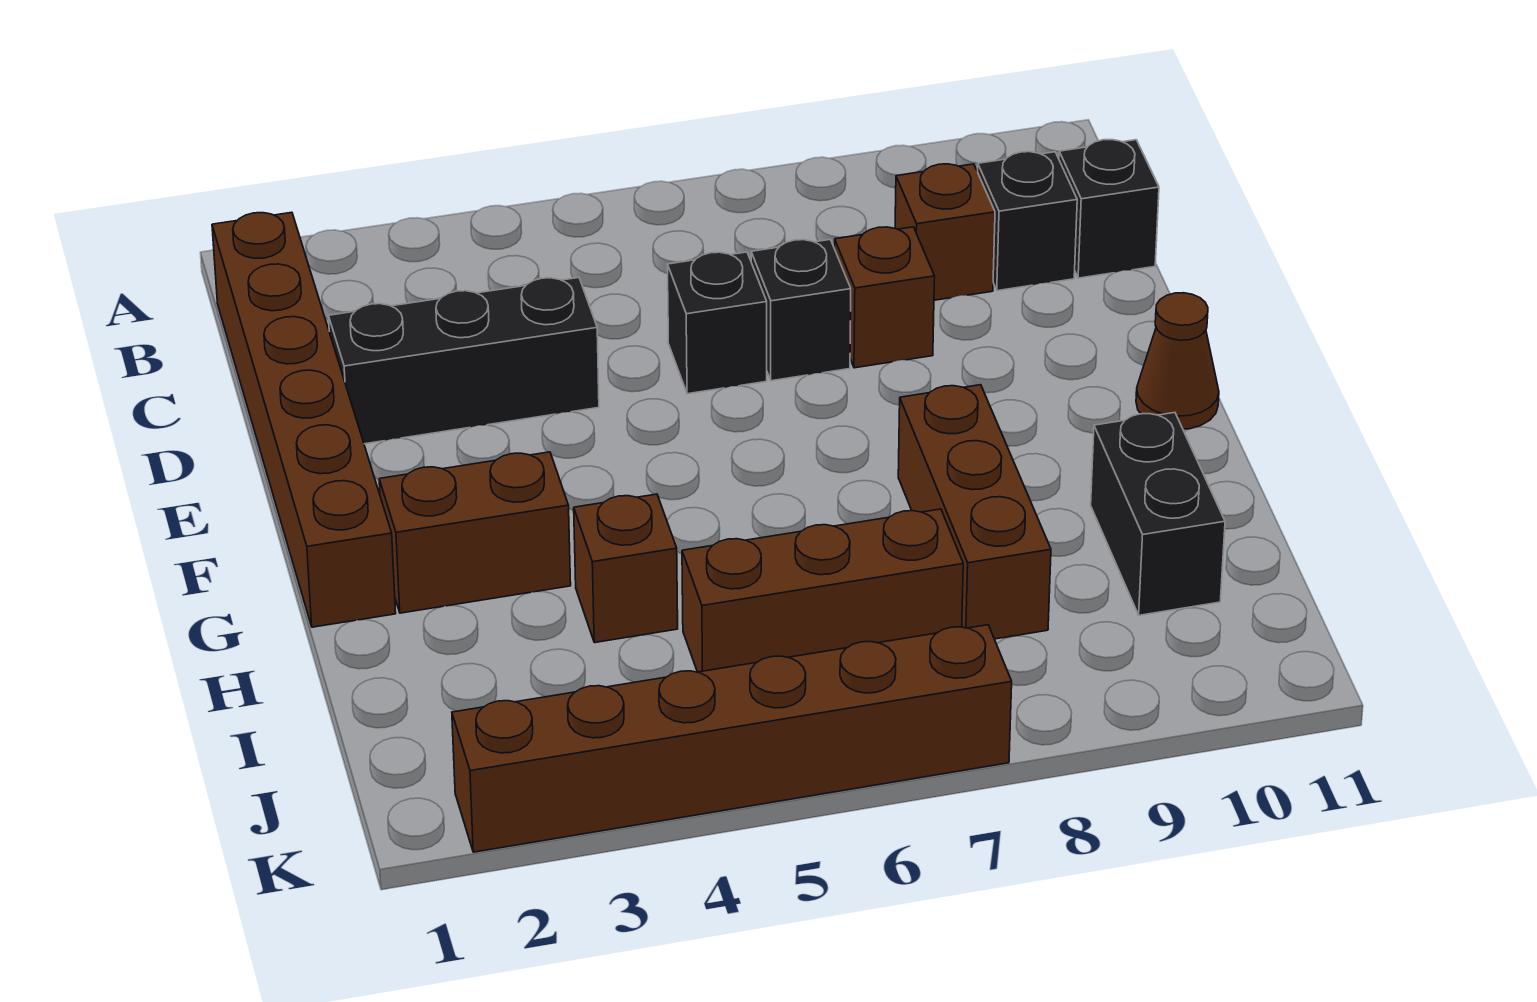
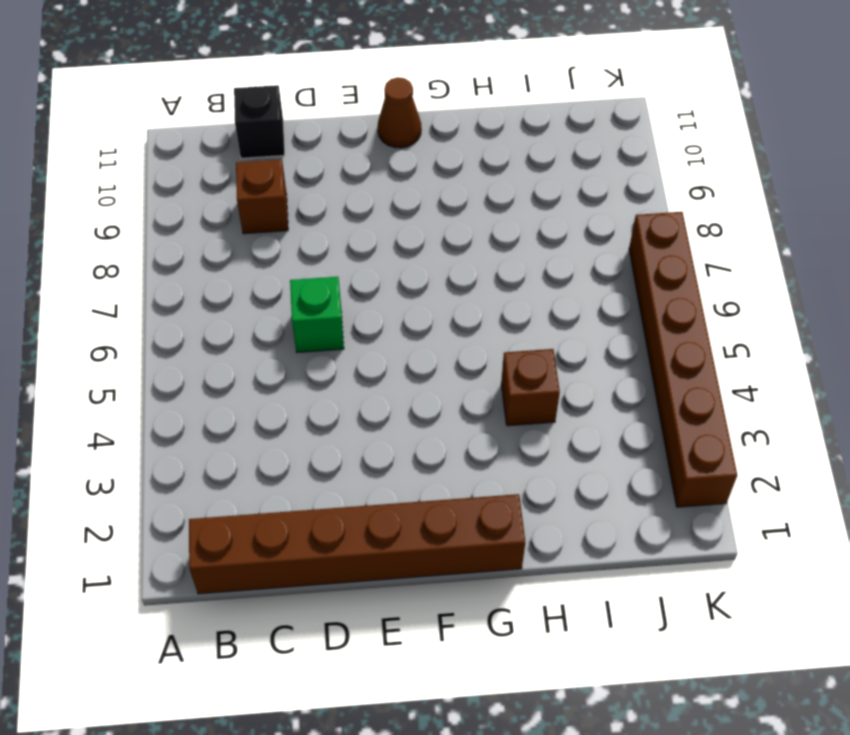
green brick D6 level 1 -> black brick D6 level 1
none -> black brick C10 level 1
none -> black brick D2:D4 level 1
none -> black brick D7 level 1

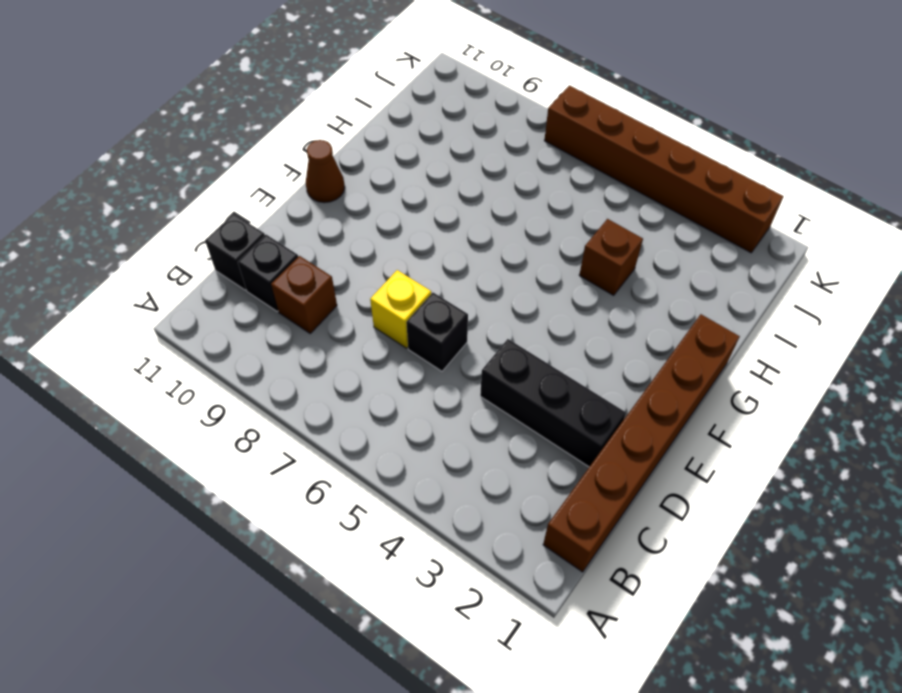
yellow brick D7 level 1 -> black brick D7 level 1
none -> brown brick D8 level 1
none -> brown brick G2:G3 level 1
none -> brown brick G8:I8 level 1

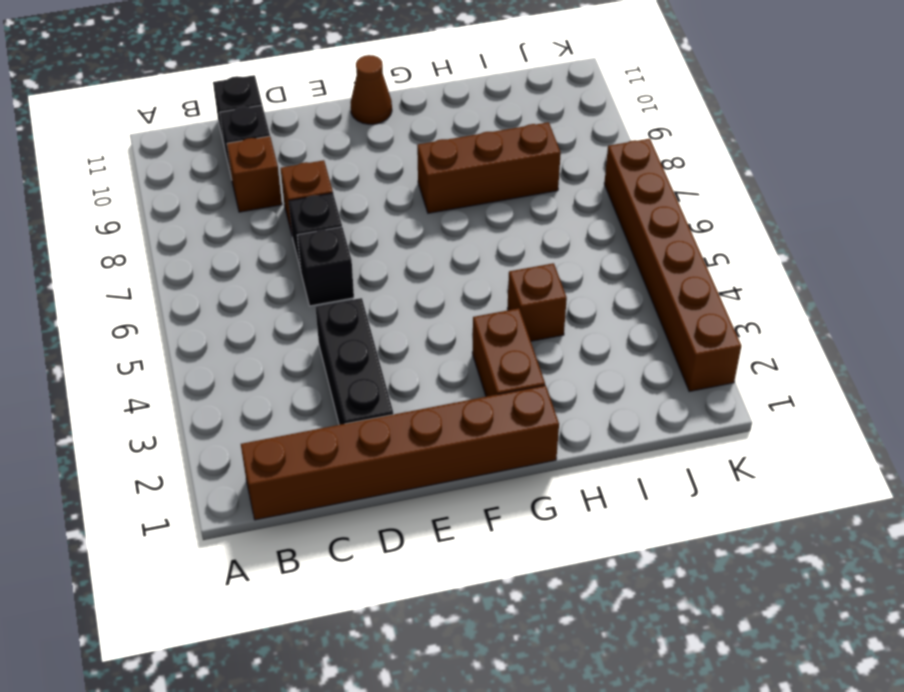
none -> black brick H10:I10 level 1
none -> brown brick I5:I7 level 1

